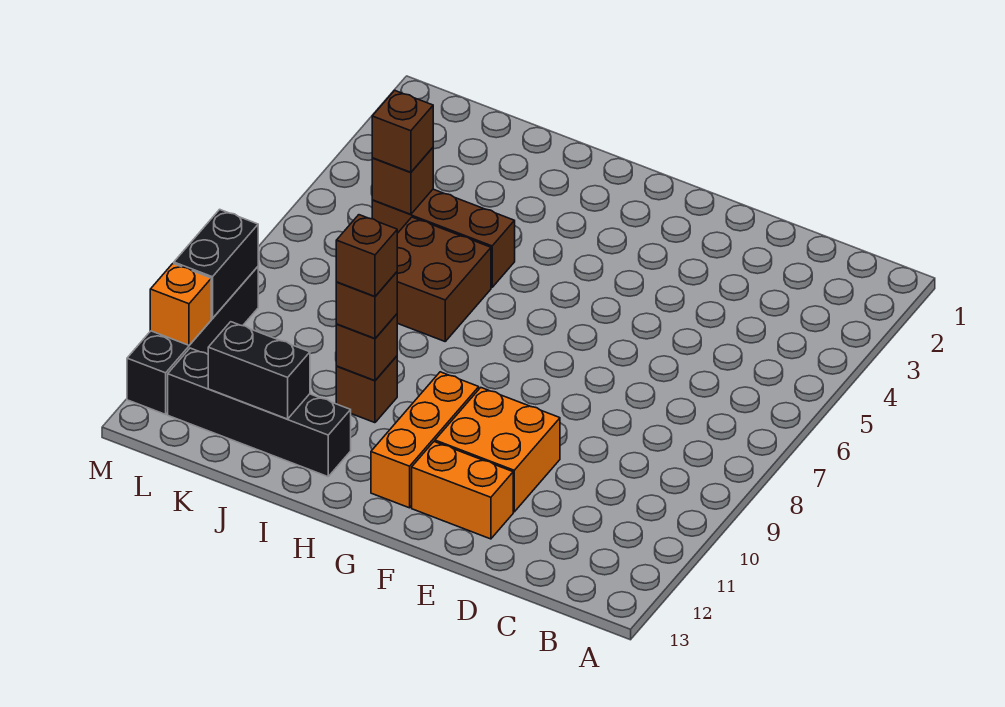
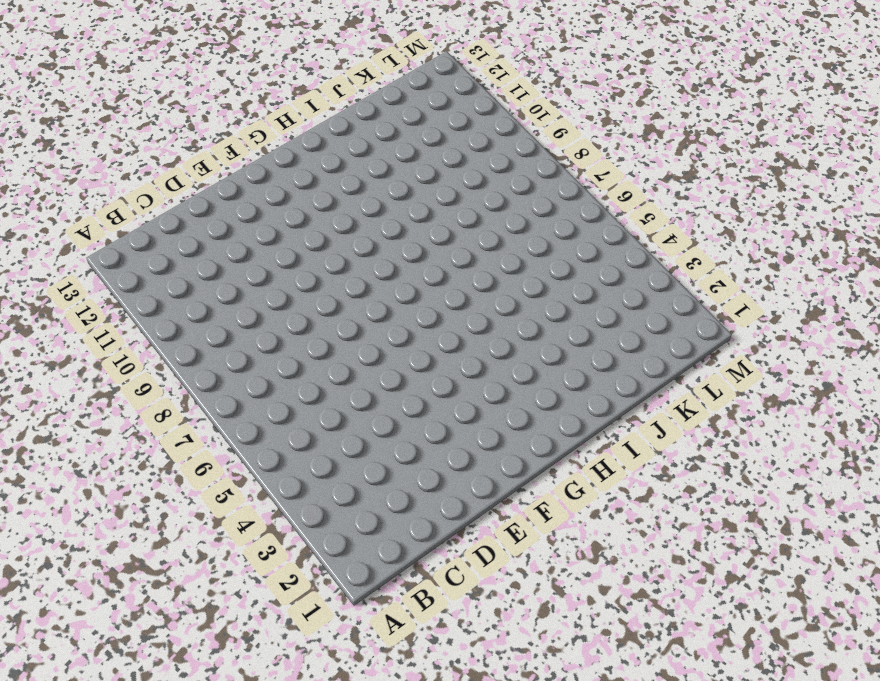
none -> orange brick E10:F11 level 1
none -> orange brick E12:F12 level 1
none -> orange brick G10:G12 level 1

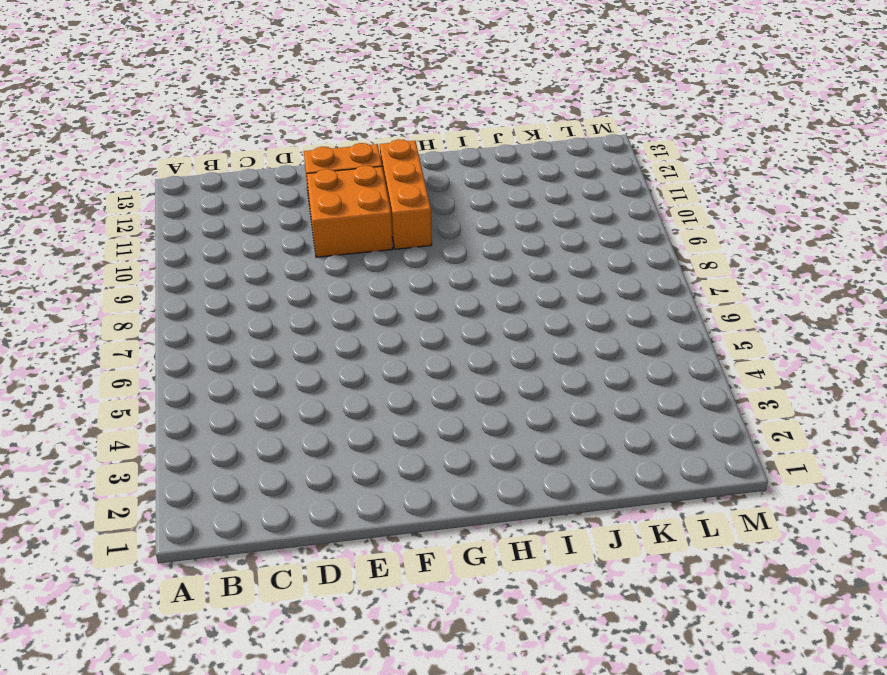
none -> brown brick I5:K5 level 1
none -> brown brick I6:J7 level 1
none -> brown brick I10 level 1

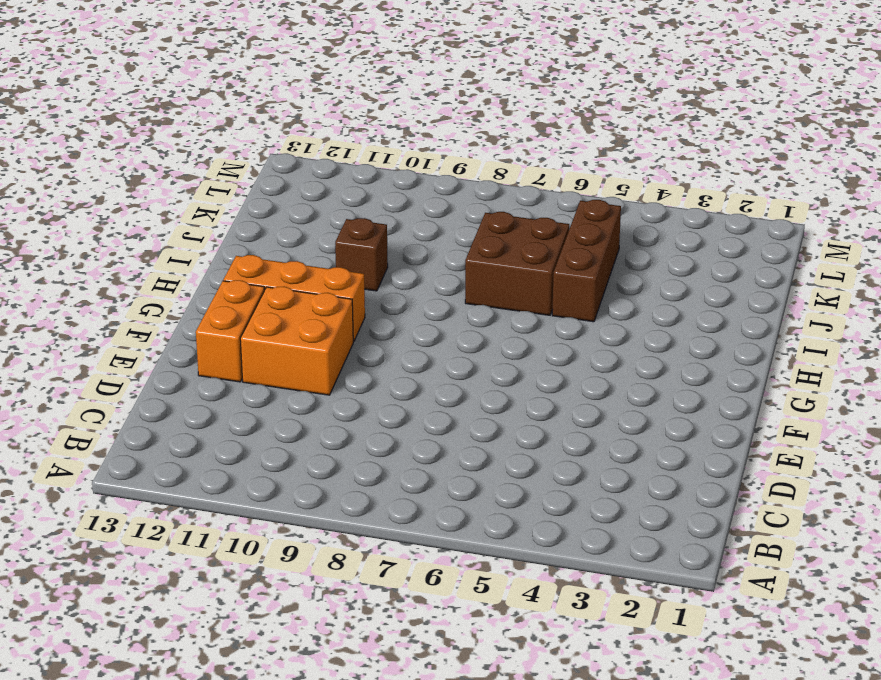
none -> black brick I12:L12 level 1
none -> black brick M9:M12 level 1
none -> brown brick I10 level 2

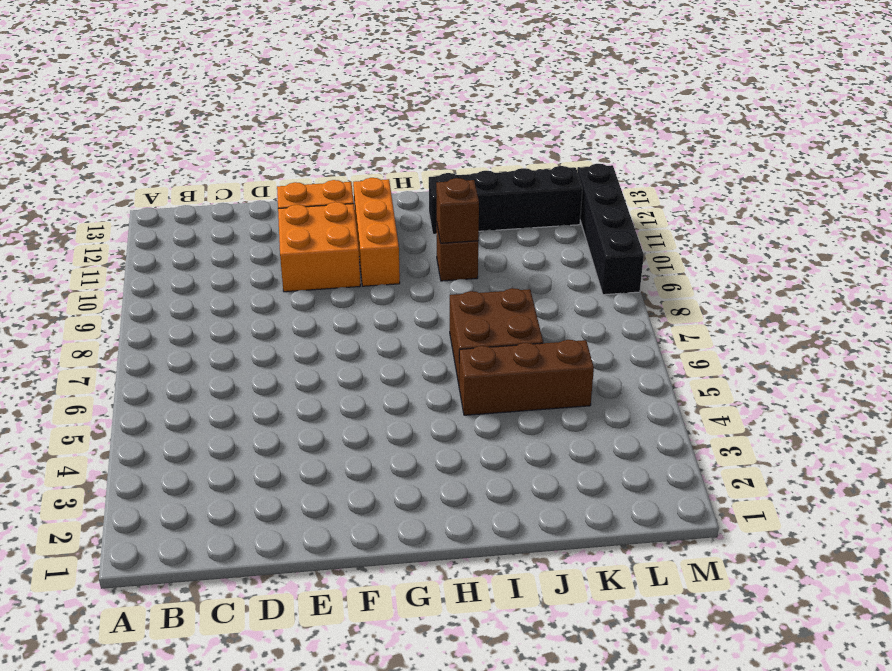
none -> black brick J12:K12 level 2
none -> brown brick K5 level 2
none -> black brick M9:M10 level 2

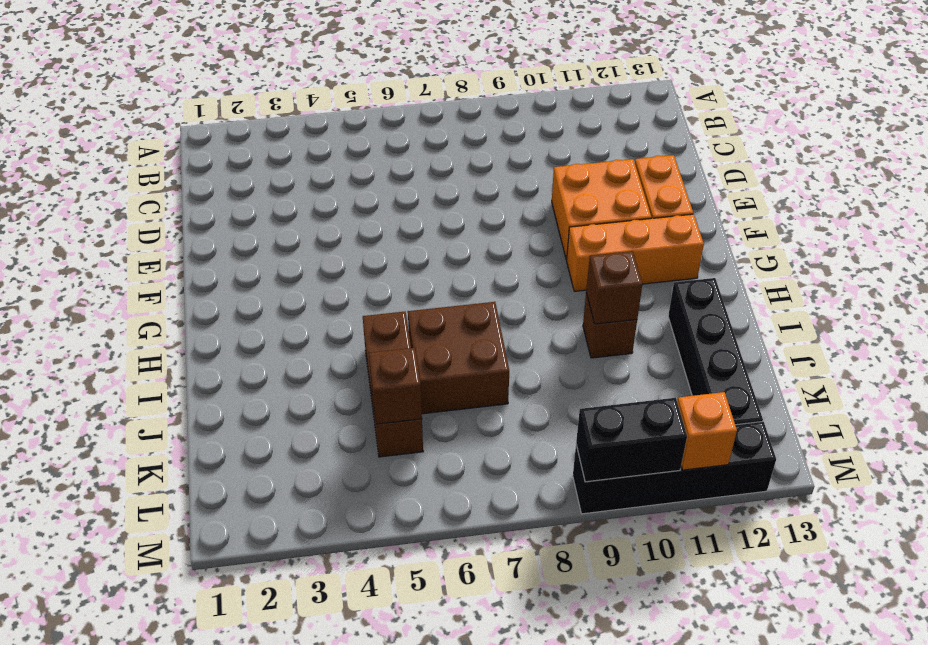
none -> black brick J12:K12 level 2
none -> brown brick I10 level 3
none -> brown brick K5 level 3

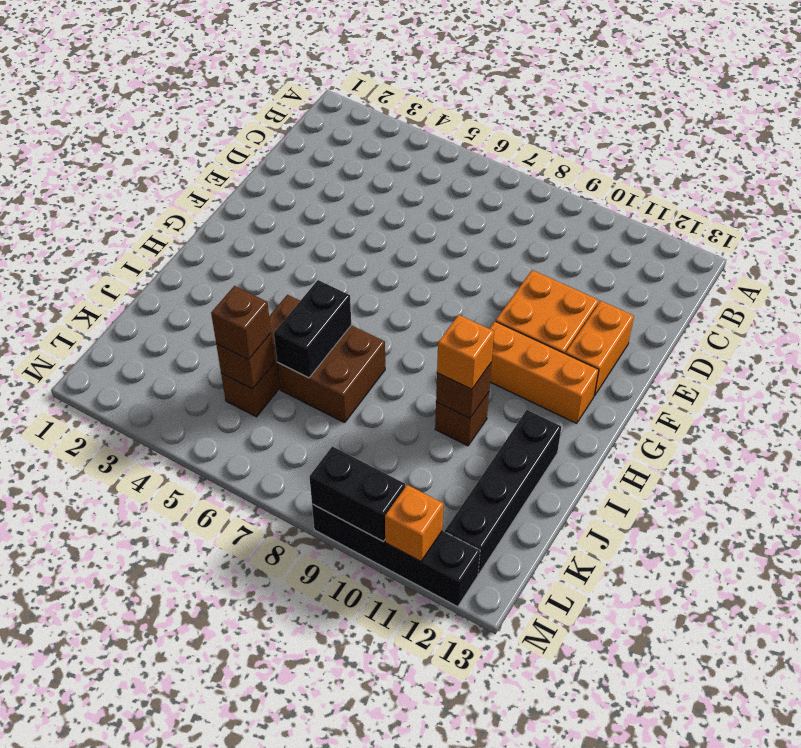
black brick I6:J6 level 2 -> black brick J12:K12 level 2
orange brick I10 level 3 -> brown brick I10 level 3
none -> brown brick I10 level 4

